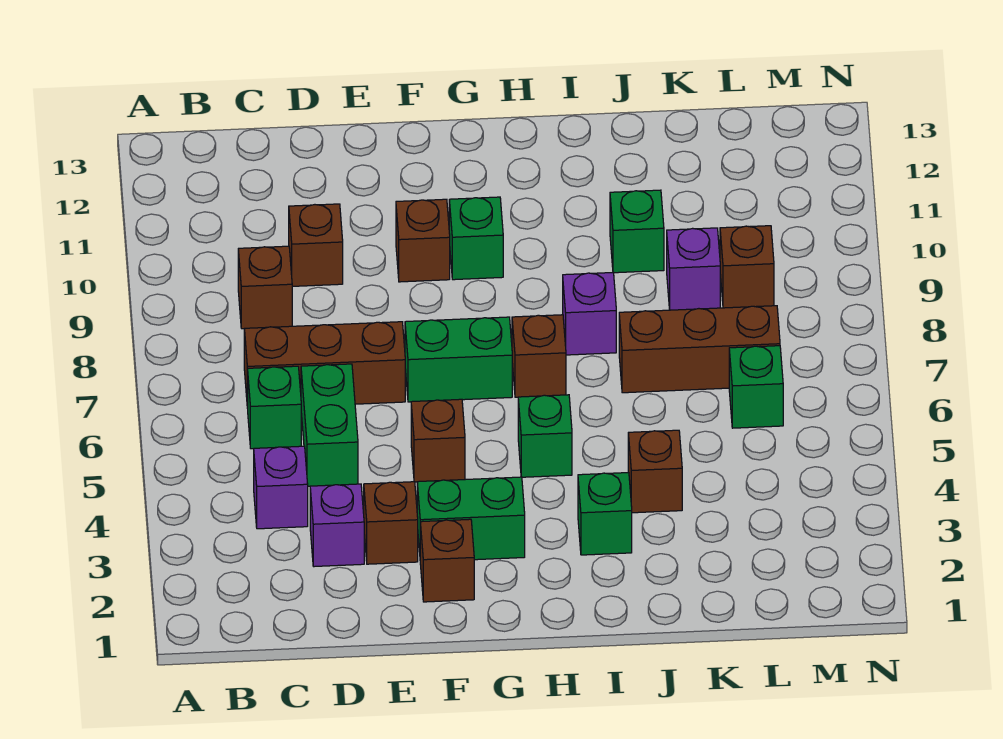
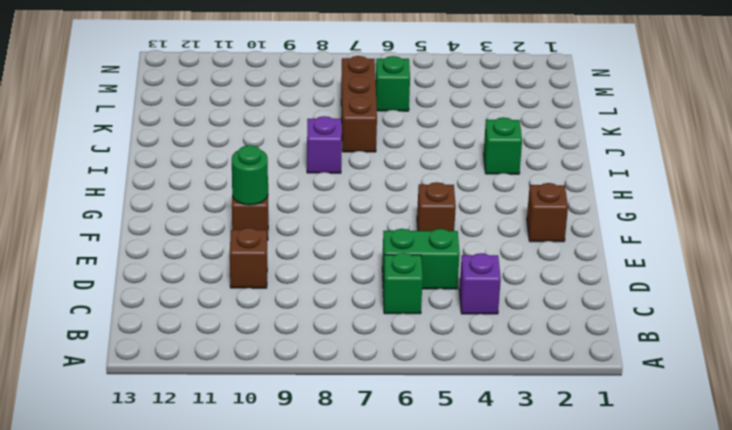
green round brick F10 level 2 -> none
none -> brown brick C7:E7 level 1
none -> brown brick C9 level 1
none -> purple brick D3 level 1

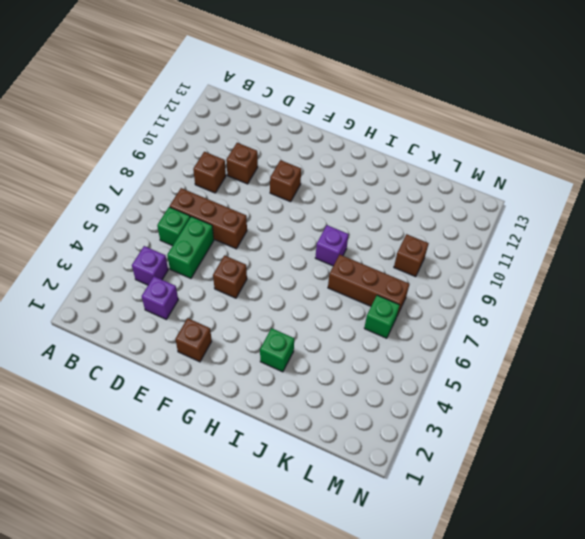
none -> brown brick E3 level 1
none -> green brick F3:G3 level 1
none -> green brick F7:G7 level 1

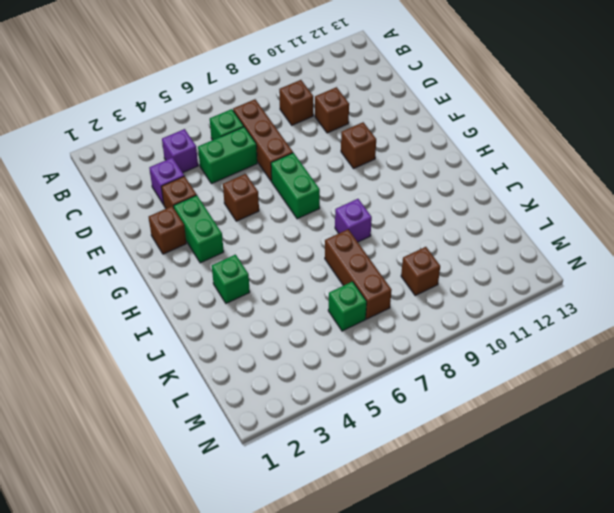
none -> green brick G10 level 1
none -> green brick H5 level 1
none -> brown brick H7 level 1

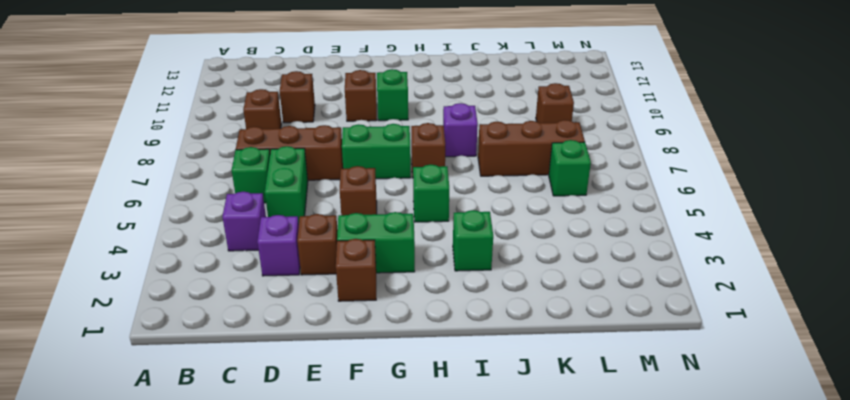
none -> brown brick J4 level 1
none -> green brick J10 level 1
none -> purple brick K9 level 1

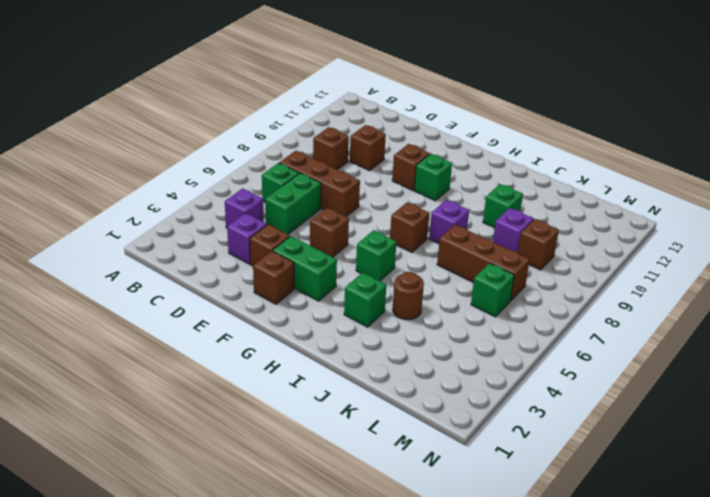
brown round brick J4 level 1 -> brown brick J4 level 1
none -> green brick F7:G7 level 1

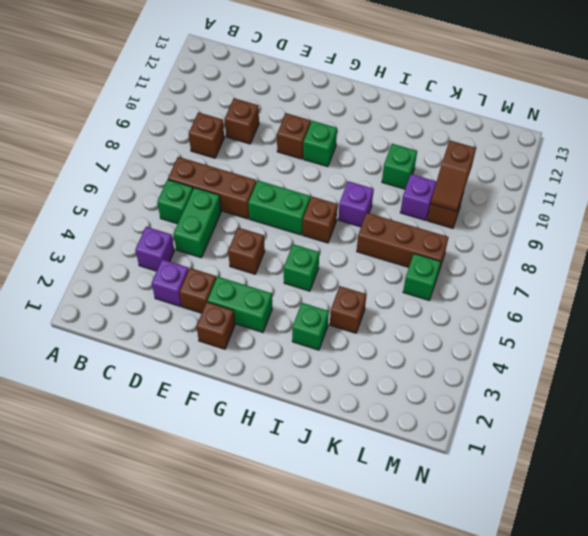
brown slope L9:L10 level 2 top 10 -> none

